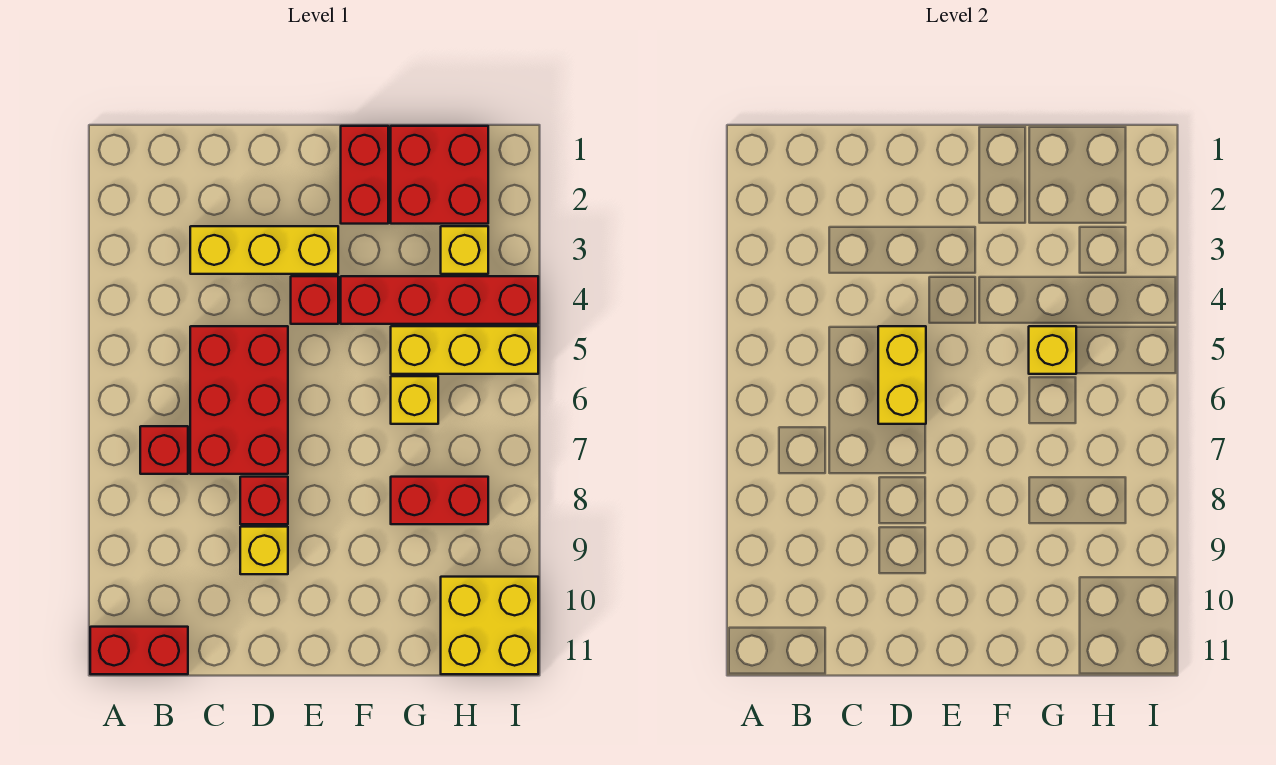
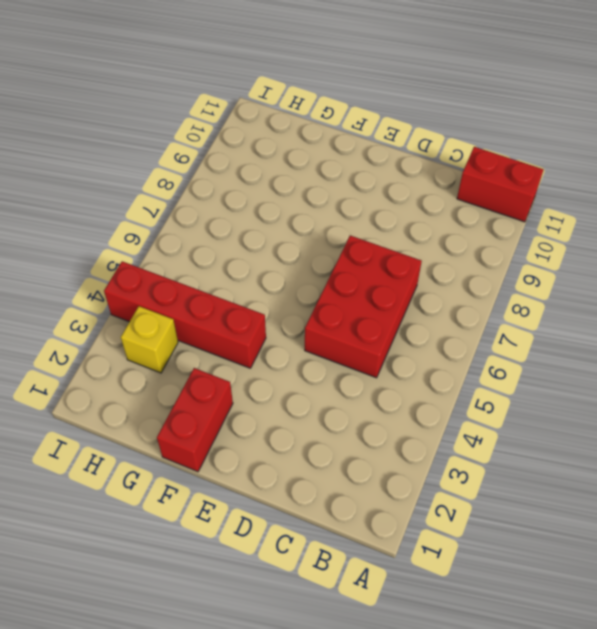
none -> red brick B7 level 1
none -> yellow brick C3:E3 level 1
none -> red brick D8 level 1

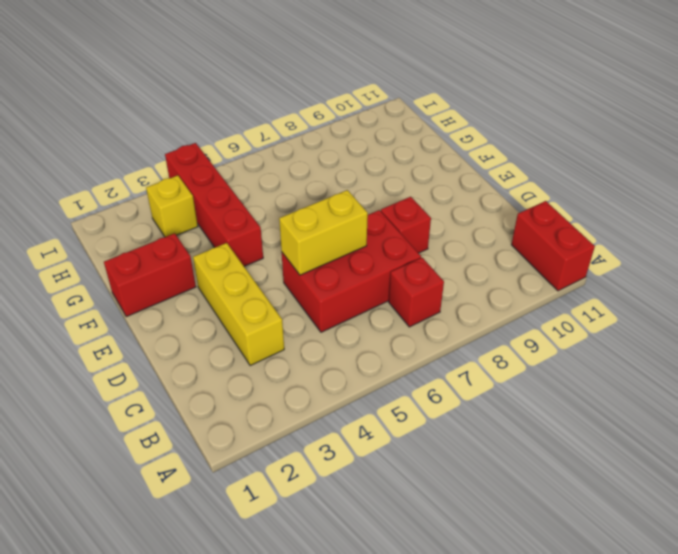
none -> yellow brick D9 level 1
none -> red brick E4 level 1
none -> red brick G1:H2 level 1

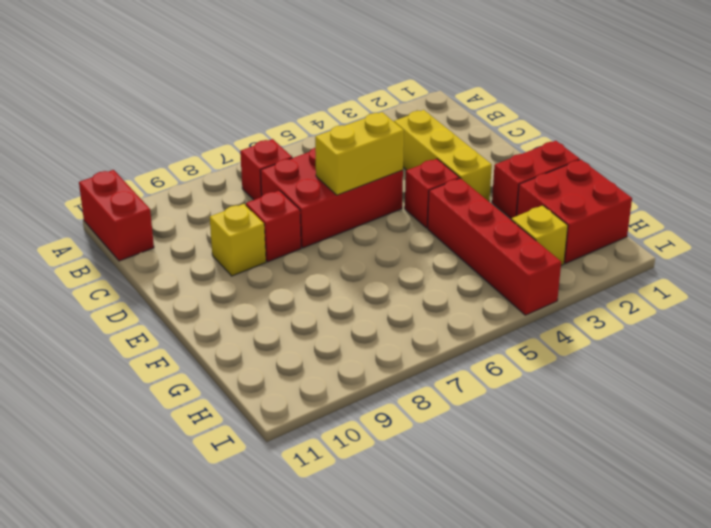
none -> yellow brick G5:I5 level 1
none -> yellow brick G6 level 1
none -> red brick G8:H8 level 1

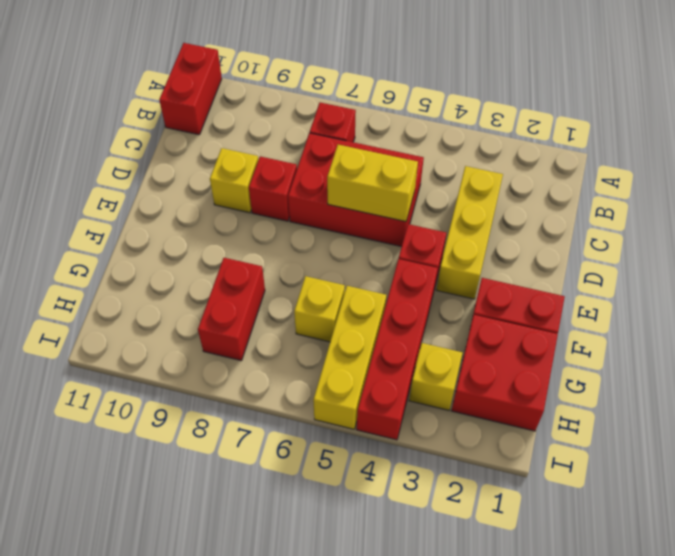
none -> yellow brick H10:I11 level 1
none -> yellow brick G5 level 2

